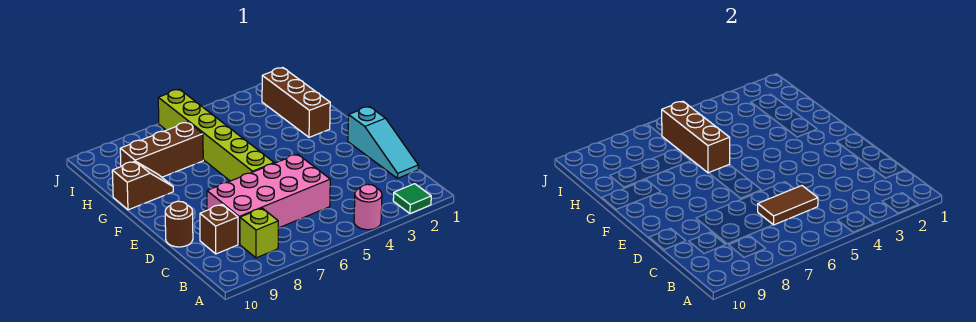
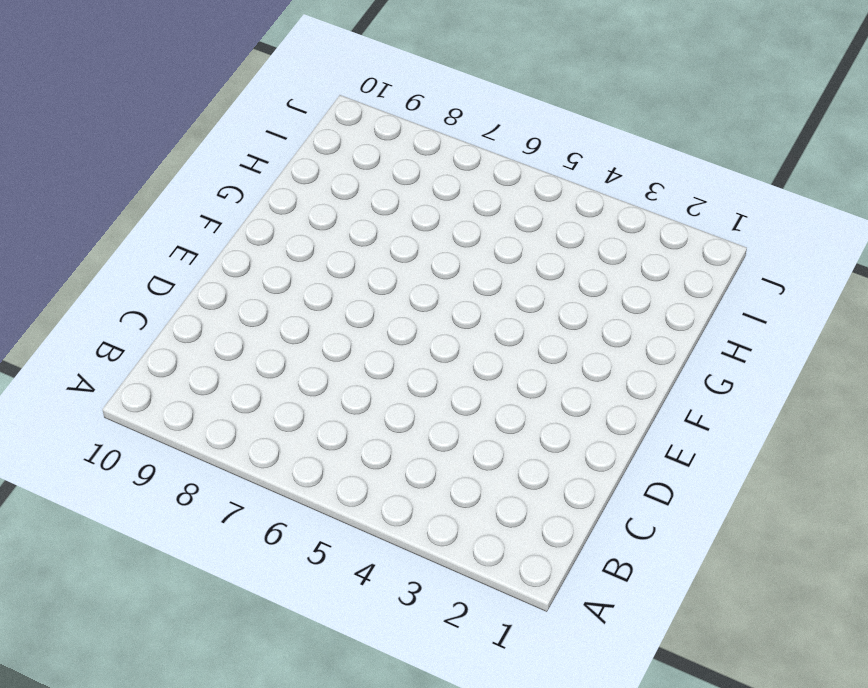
none -> green tile A2 level 1
none -> pink round brick A4 level 1
none -> lime brick B8 level 1

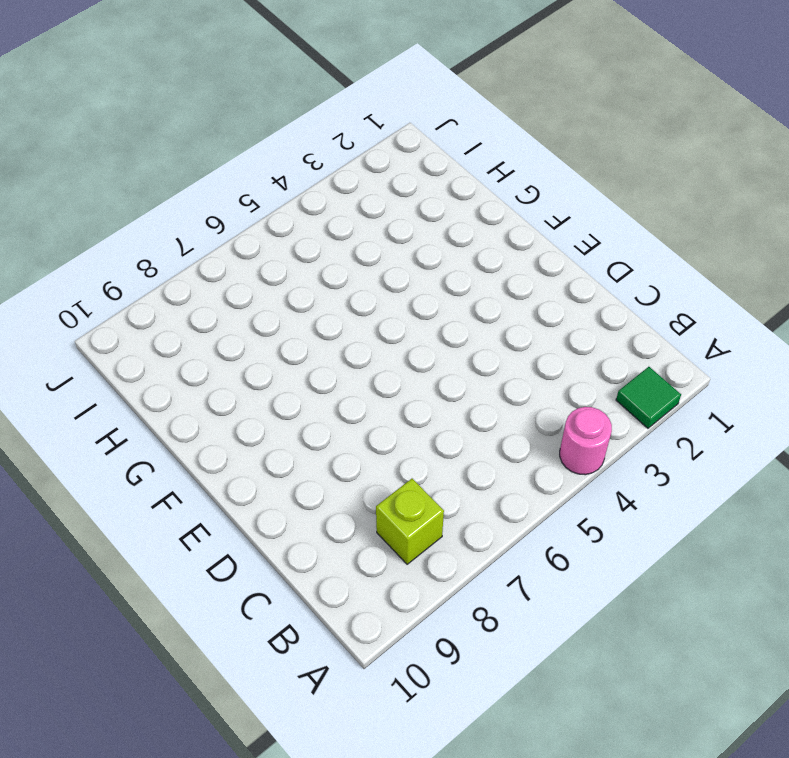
none -> cyan slope C1:E1 level 1 top E
none -> pink brick C5:D8 level 1
none -> brown brick C9 level 1

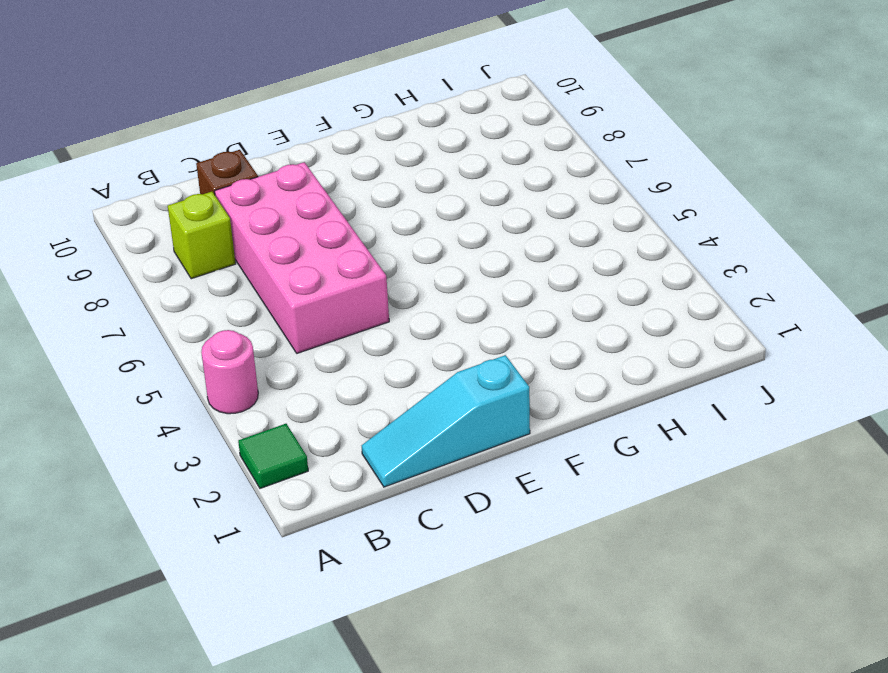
none -> brown round brick D10 level 1
none -> lime brick E6:J6 level 1
none -> brown brick G2:I2 level 1

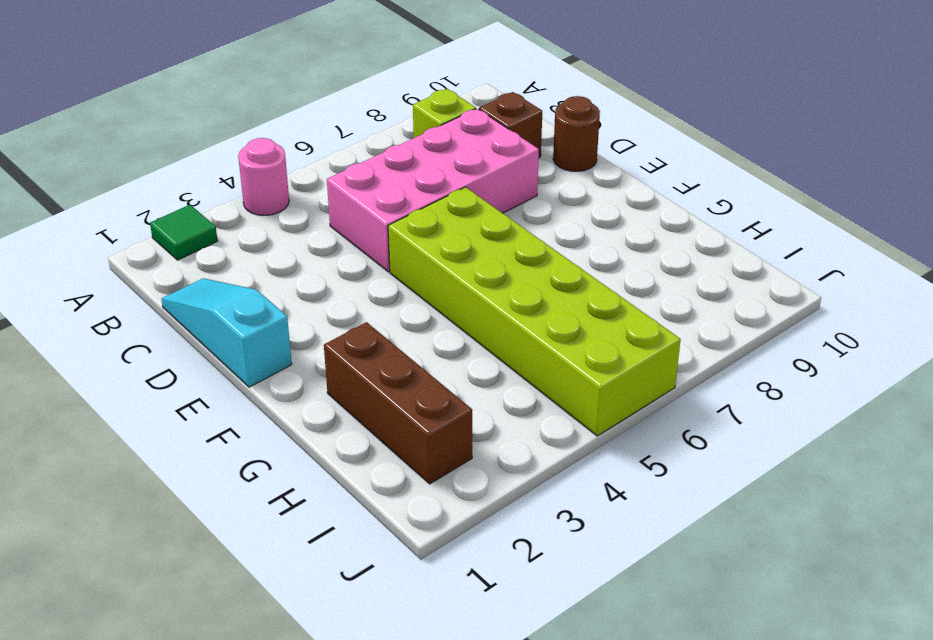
lime brick E5:J6 level 1 -> lime brick E6:J6 level 1
none -> brown slope G9:G10 level 1 top 10
none -> brown brick H7:H9 level 1
none -> brown tile C5:C6 level 2

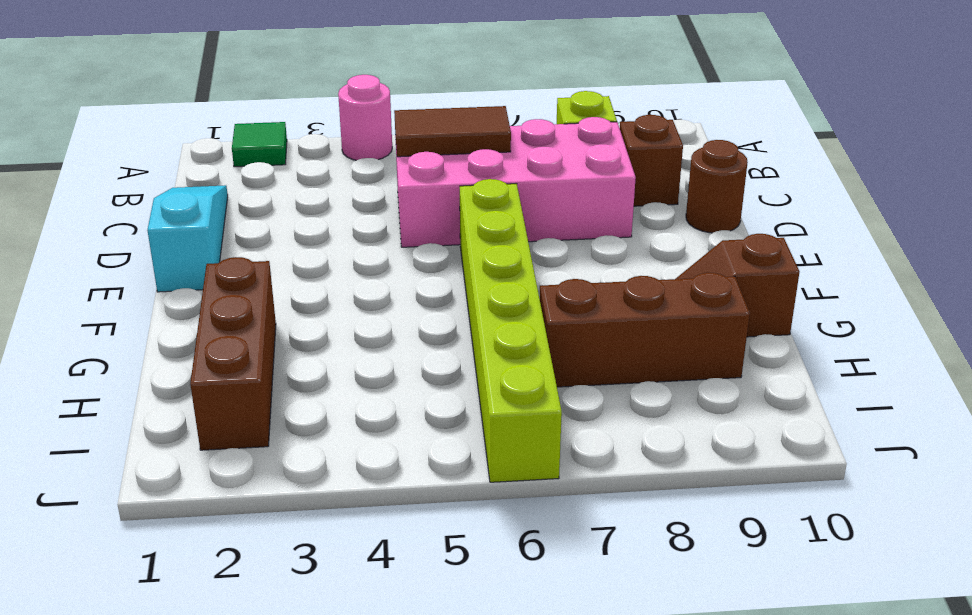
none -> brown brick G6:I6 level 2

